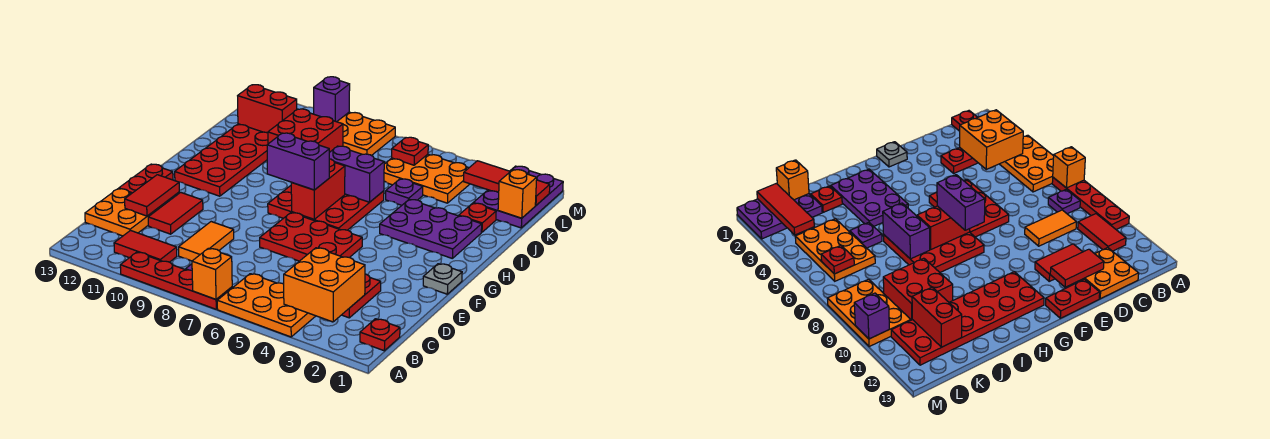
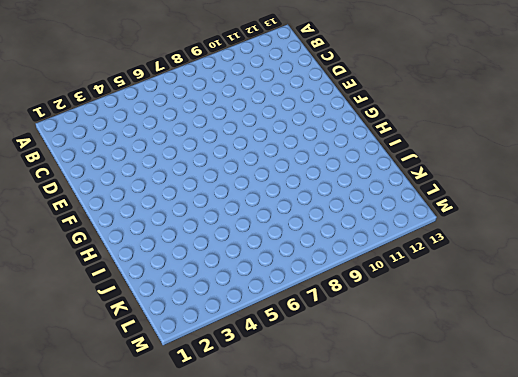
none -> orange plate A4:B6 level 1
none -> red plate A7:A10 level 1
none -> red plate B1 level 1
none -> purple plate B8 level 1

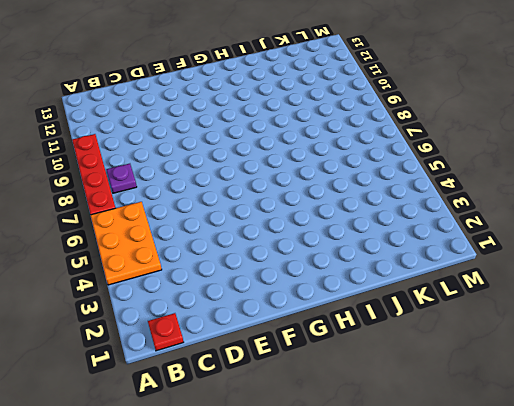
none -> red tile B10:B11 level 1
none -> red plate C3:D3 level 1
none -> orange tile C9:D9 level 1
none -> orange plate C12:D13 level 1

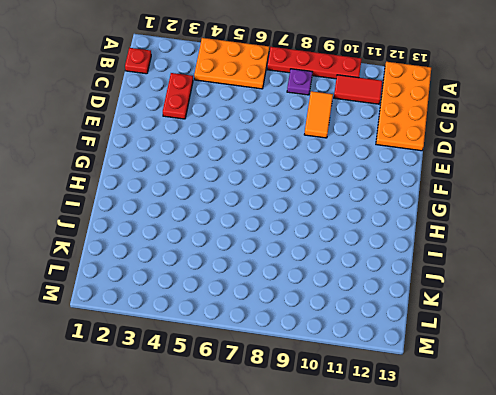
orange plate A12:D13 level 1 -> orange plate C12:D13 level 1
none -> red tile D11:E11 level 1
none -> red plate E5:F7 level 1
none -> red plate E13:F13 level 1
none -> grey plate F1 level 1

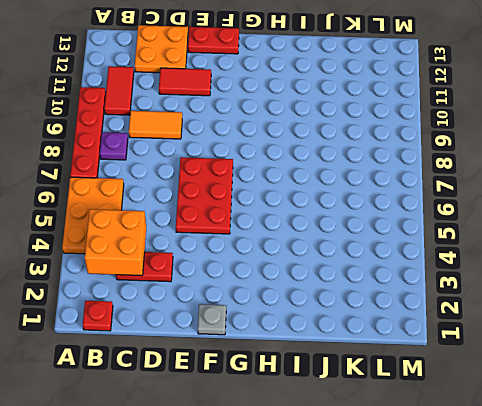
none -> red plate G6:I8 level 1
none -> red plate G11:L12 level 1
none -> purple plate H2:I4 level 1
none -> red plate J2 level 1

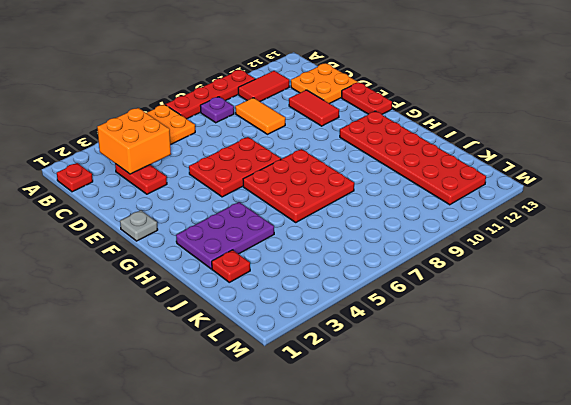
none -> purple plate J5 level 1
none -> red brick J9:K10 level 1
none -> purple plate K1:M2 level 1
none -> orange plate K4:L6 level 1

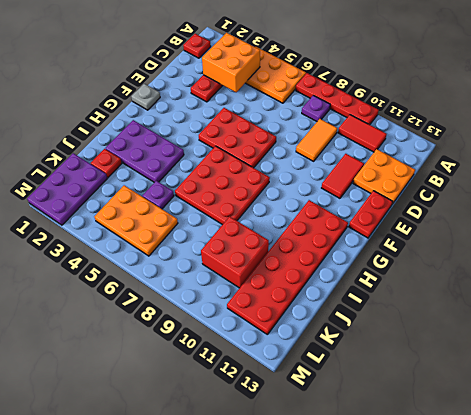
none -> orange plate L8:M10 level 1
none -> orange brick A7 level 2
none -> red tile D12:E12 level 2
none -> red brick G7:H7 level 2

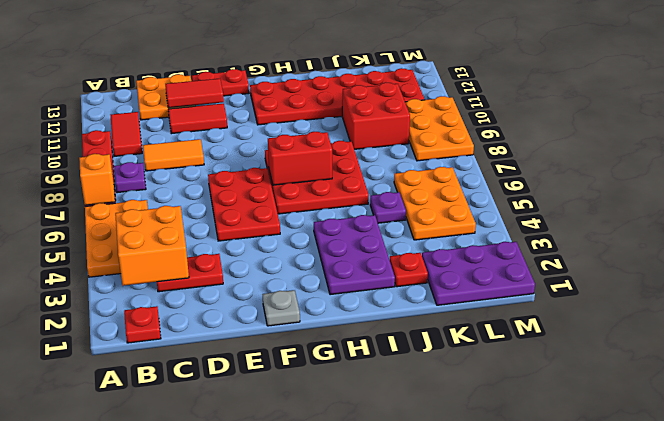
none -> purple brick I6:I7 level 2
none -> orange brick K1 level 2
none -> red brick K11:K12 level 2
none -> red tile L1:L3 level 2

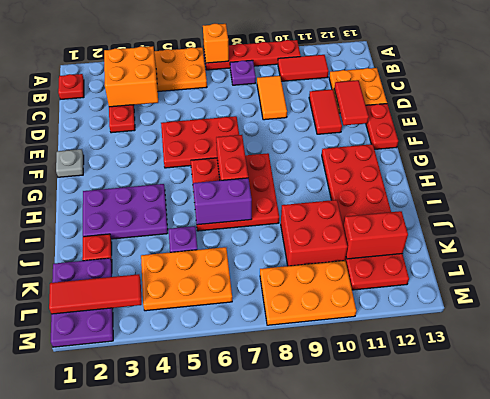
none -> orange brick K1 level 2
none -> red plate L6 level 2
none -> purple brick M10 level 2
none -> purple brick G7:G8 level 3

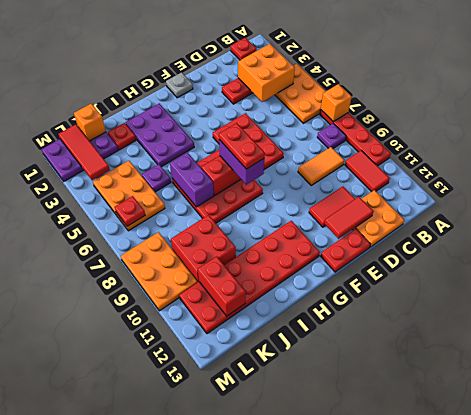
red plate G7:G8 level 4 -> none
none -> purple brick M10 level 2

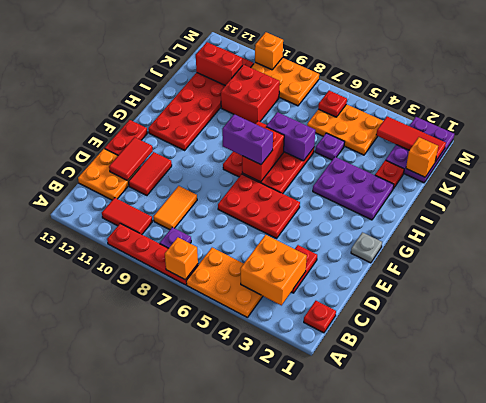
orange brick M10 level 2 -> purple brick M10 level 2

